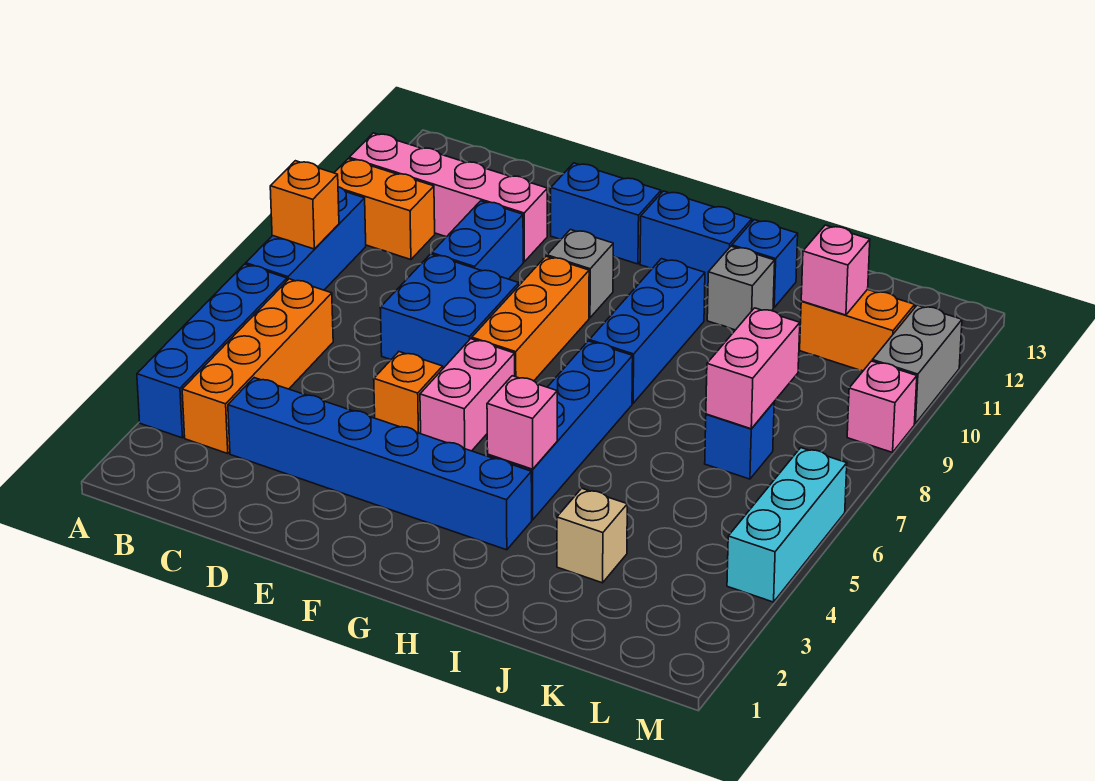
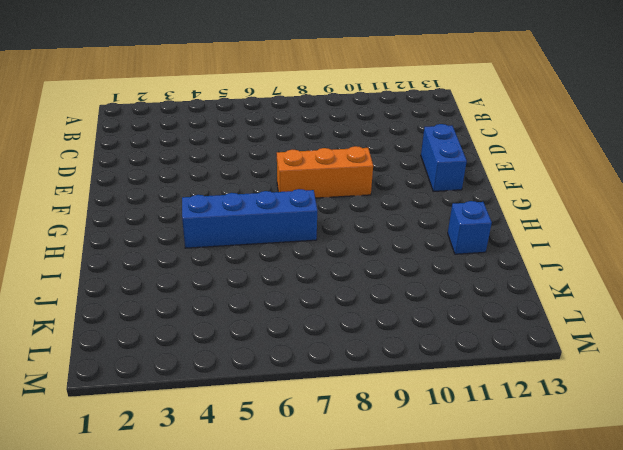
none -> blue brick A3:A6 level 1
none -> blue brick A7:A9 level 1
none -> orange brick A10:B10 level 1

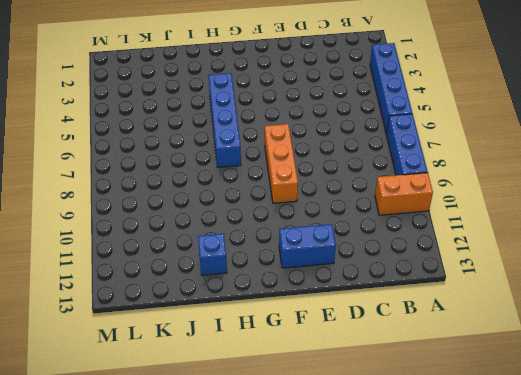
none -> pink brick A11:D11 level 1
none -> orange brick B3:B6 level 1
none -> blue brick C3:H3 level 1

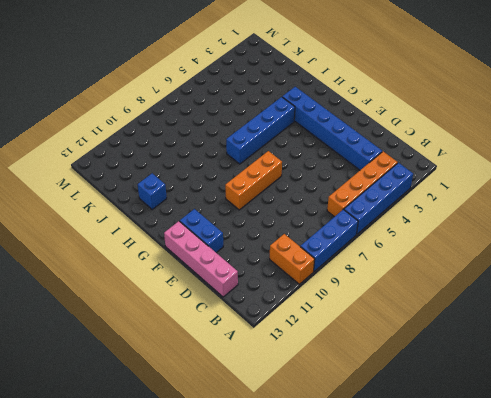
pink brick C13:F13 level 1 -> pink brick A11:D11 level 1
none -> blue brick D7:E8 level 1
none -> blue brick D9:D10 level 1
none -> orange brick E5 level 1

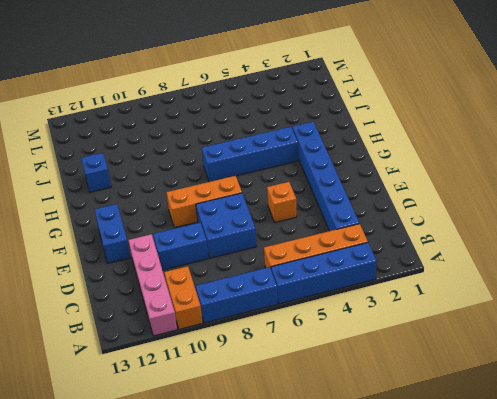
none -> pink brick F5:F6 level 1
none -> grey brick F10 level 1
none -> blue brick G12:H12 level 1

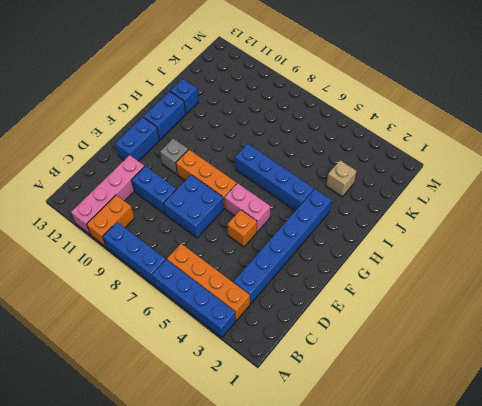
none -> blue brick H8:H10 level 1
none -> grey brick I11 level 1
none -> blue brick K7 level 1

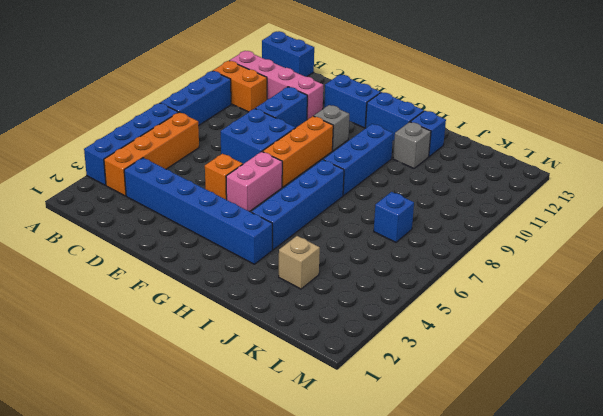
blue brick A13:B13 level 1 -> none
none -> orange brick K11:L11 level 1
none -> cyan brick M4:M6 level 1
none -> pink brick M9 level 1

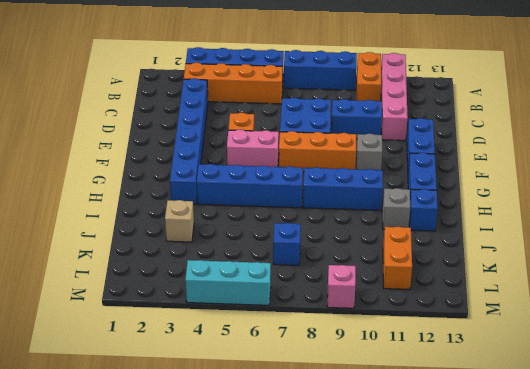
none -> grey brick M10:M11 level 1
none -> orange brick A8 level 2
none -> pink brick H4 level 2

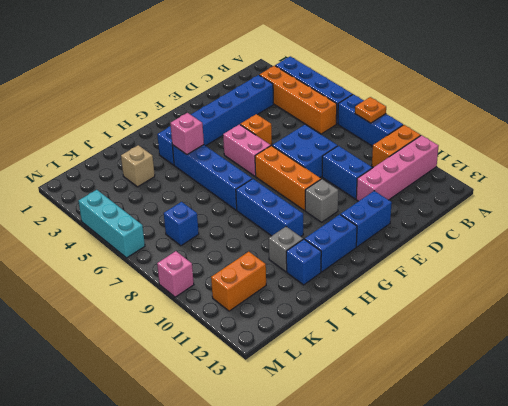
orange plate A8 level 2 -> orange brick A8 level 2
none -> grey brick M10:M11 level 1
none -> pink brick K7:K8 level 2
none -> pink brick K11 level 2

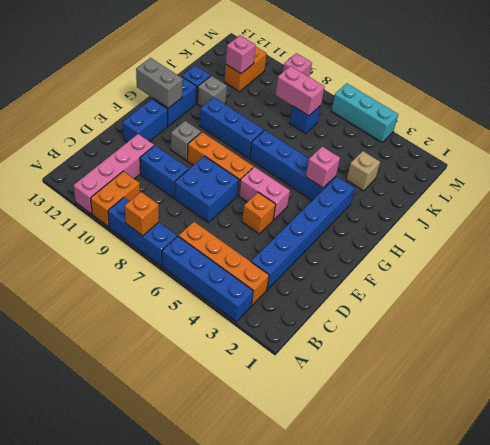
grey brick G12:G13 level 2 -> grey brick M10:M11 level 1

